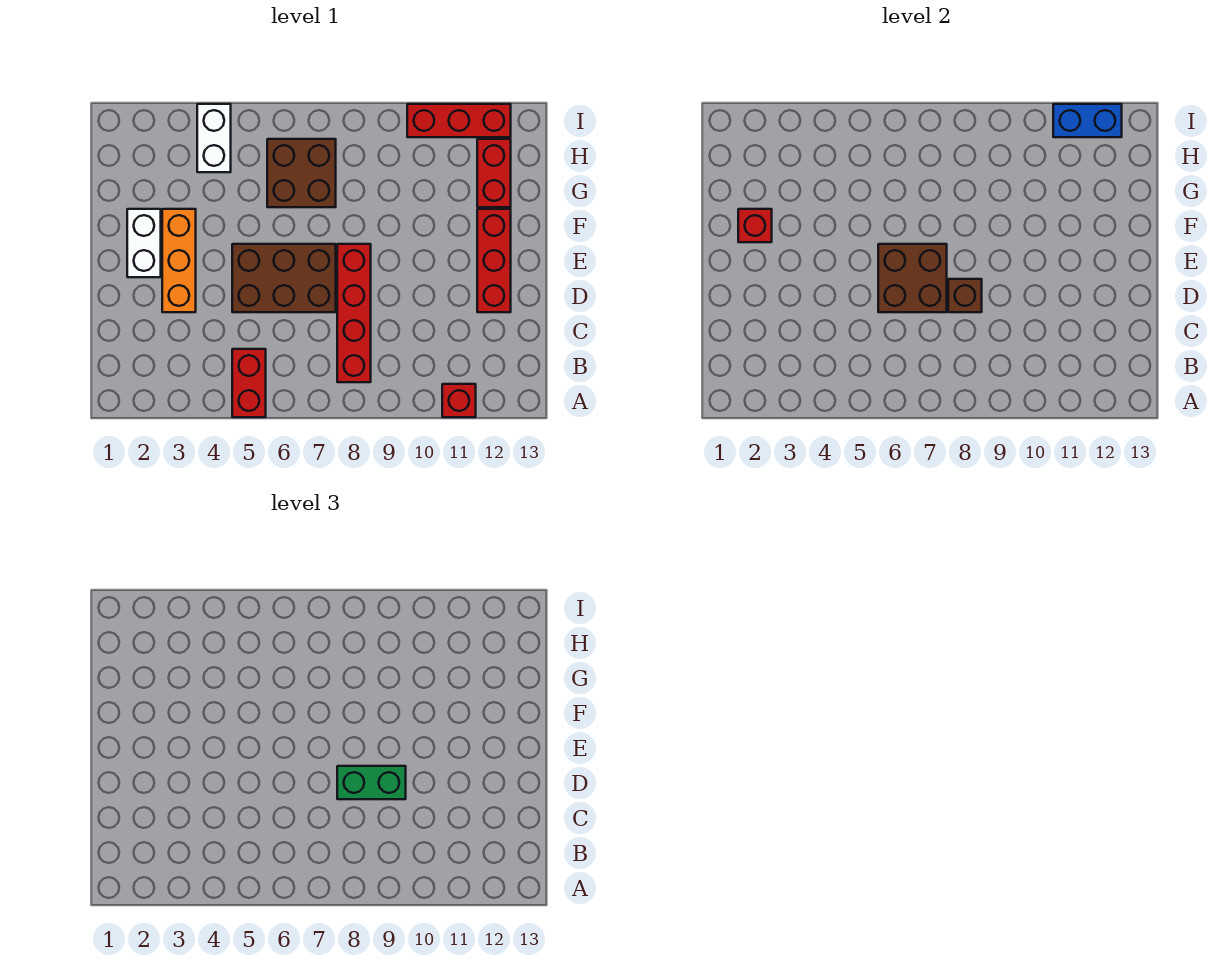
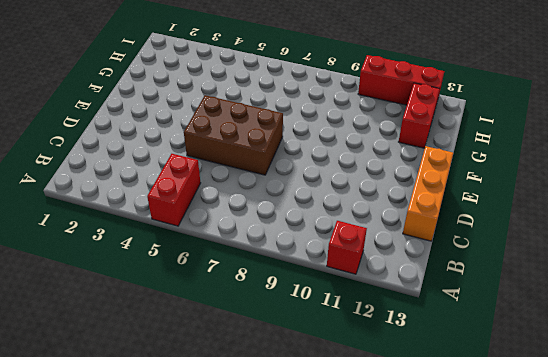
orange brick C13:E13 level 1 -> orange brick D3:F3 level 1
none -> red brick B8:E8 level 1
none -> red brick D12:F12 level 1
none -> white brick E2:F2 level 1

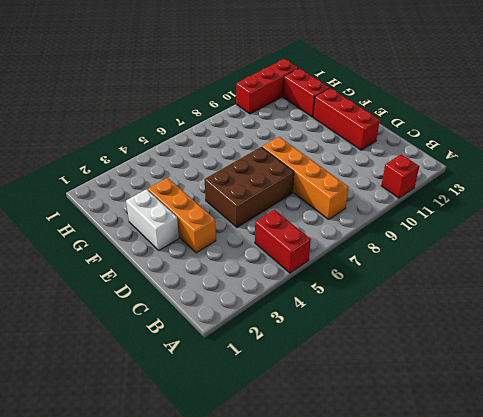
orange brick B8:E8 level 1 -> red brick B8:E8 level 1
none -> brown brick G6:H7 level 1
none -> white brick H4:I4 level 1
none -> brown brick D6:E7 level 2

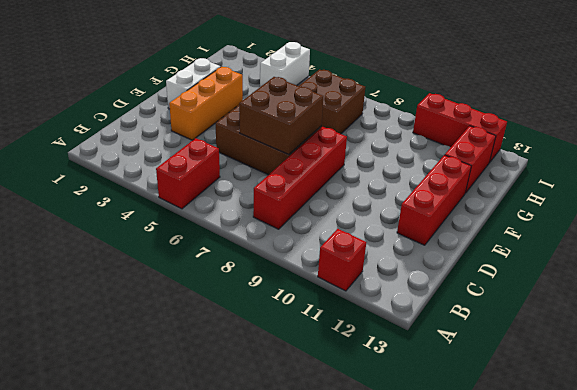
none -> brown brick D8 level 2
none -> red brick F2 level 2
none -> blue brick I11:I12 level 2

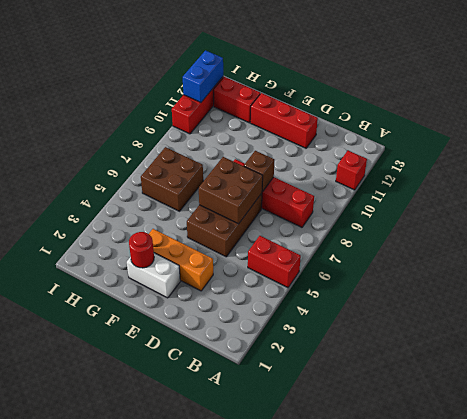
red round brick F2 level 2 -> red brick F2 level 2
none -> white brick H4:I4 level 1
none -> green brick D8:D9 level 3

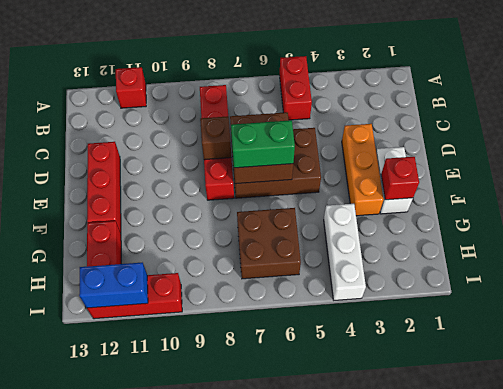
green brick E6:E7 level 3 -> green brick D8:D9 level 3
white brick G4:I4 level 1 -> white brick H4:I4 level 1

